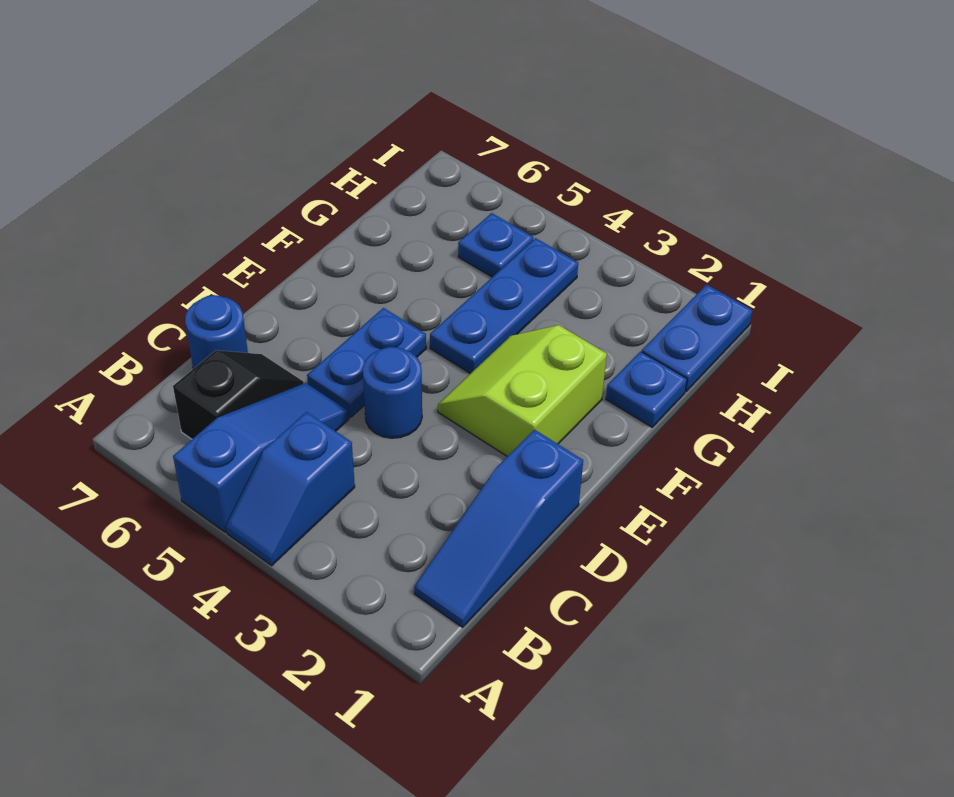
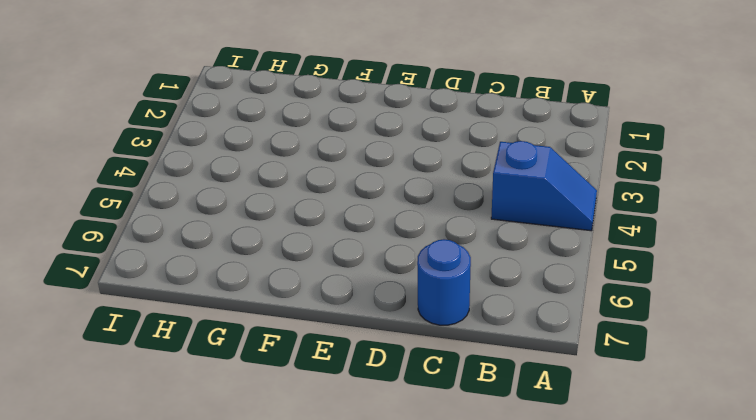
none -> blue slope A5:C5 level 1 top A
none -> blue slope B1:D1 level 1 top D
none -> black slope B6:C6 level 1 top B

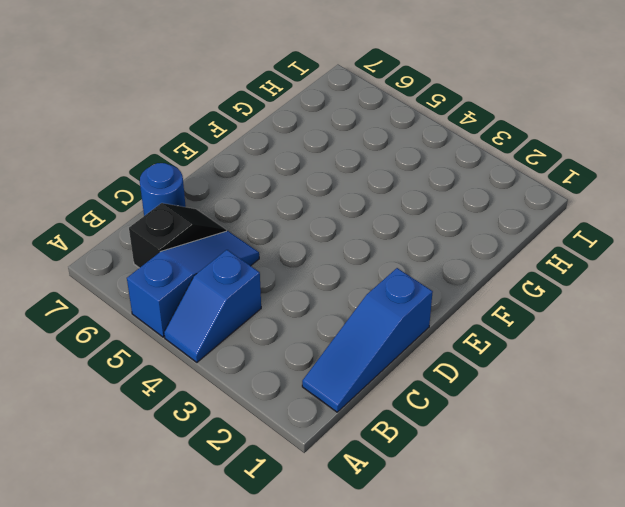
none -> blue round brick D4 level 1
none -> blue plate D5:E5 level 1
none -> lime slope E2:F3 level 1 top 2

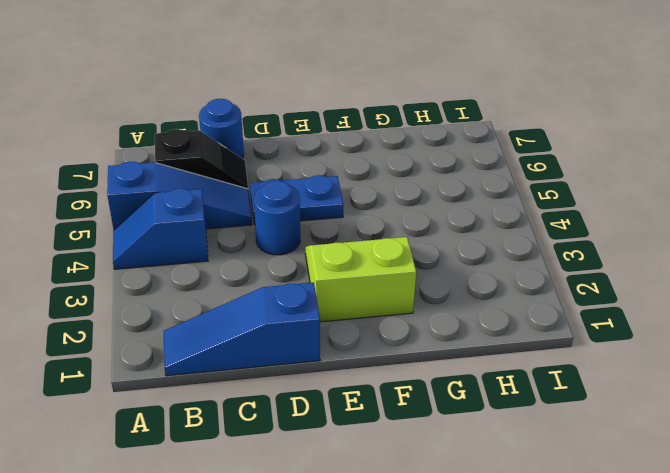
none -> blue plate F4:H4 level 1
none -> blue plate G1 level 1
none -> blue plate H1:I1 level 1

